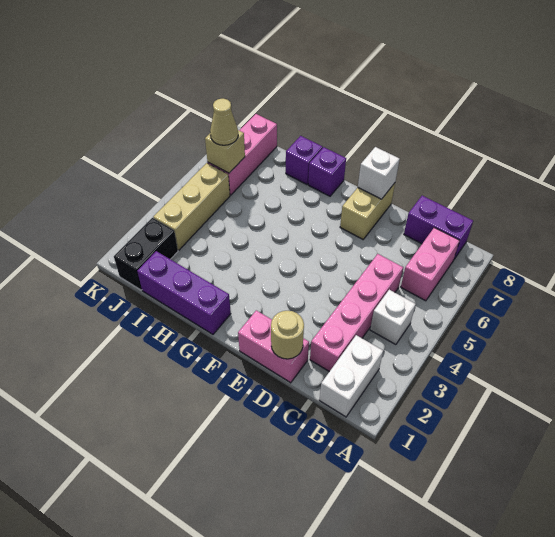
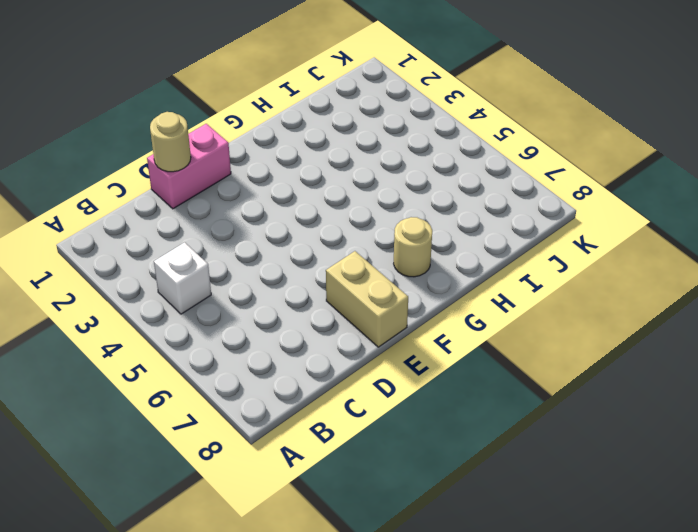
tan round brick G7 level 1 -> none
none -> white brick B1:B2 level 1
none -> pink brick B6:B7 level 1
none -> purple brick B8:C8 level 1

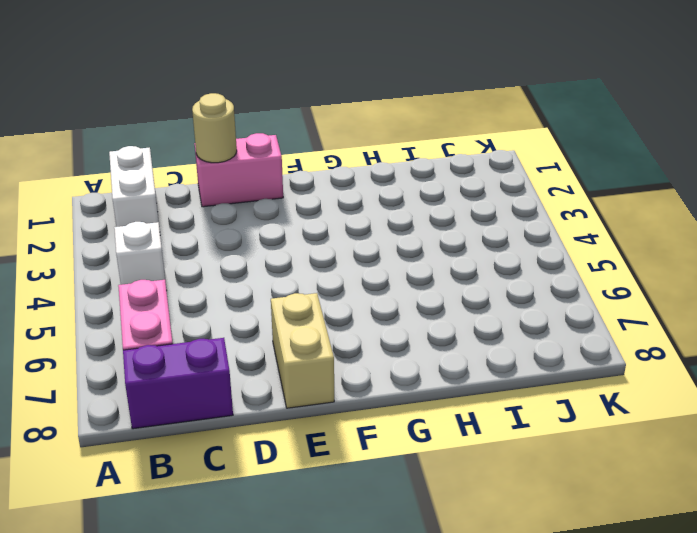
none -> pink brick C2:C5 level 1
none -> purple brick G1:I1 level 1
none -> purple brick G8 level 1

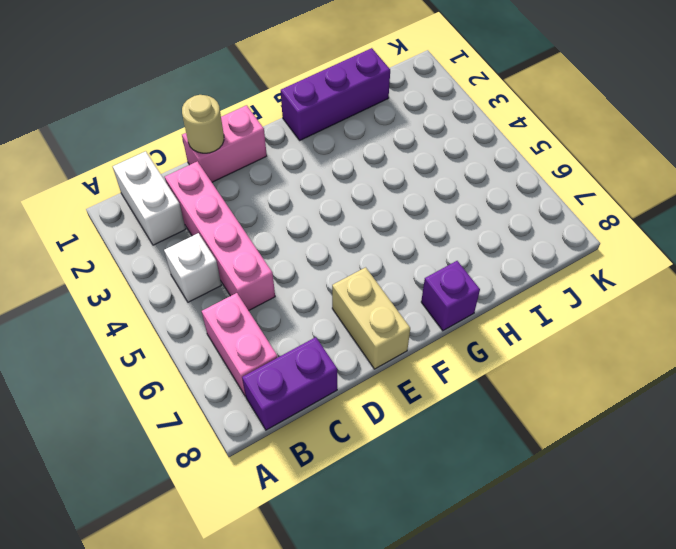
none -> purple brick H8 level 1
none -> black brick J1:J2 level 1
none -> tan brick J3:J5 level 1

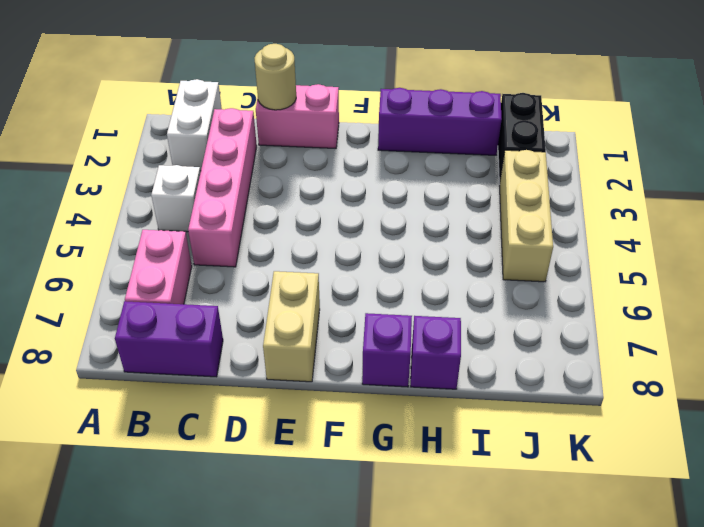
none -> pink brick J6:J8 level 1
none -> white brick E8 level 2
none -> tan brick J6 level 2

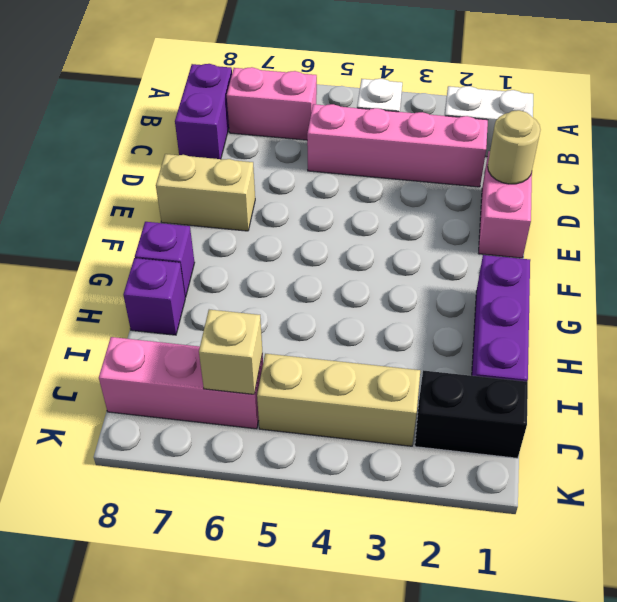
none -> white brick E8 level 2
none -> tan cone J6 level 3

